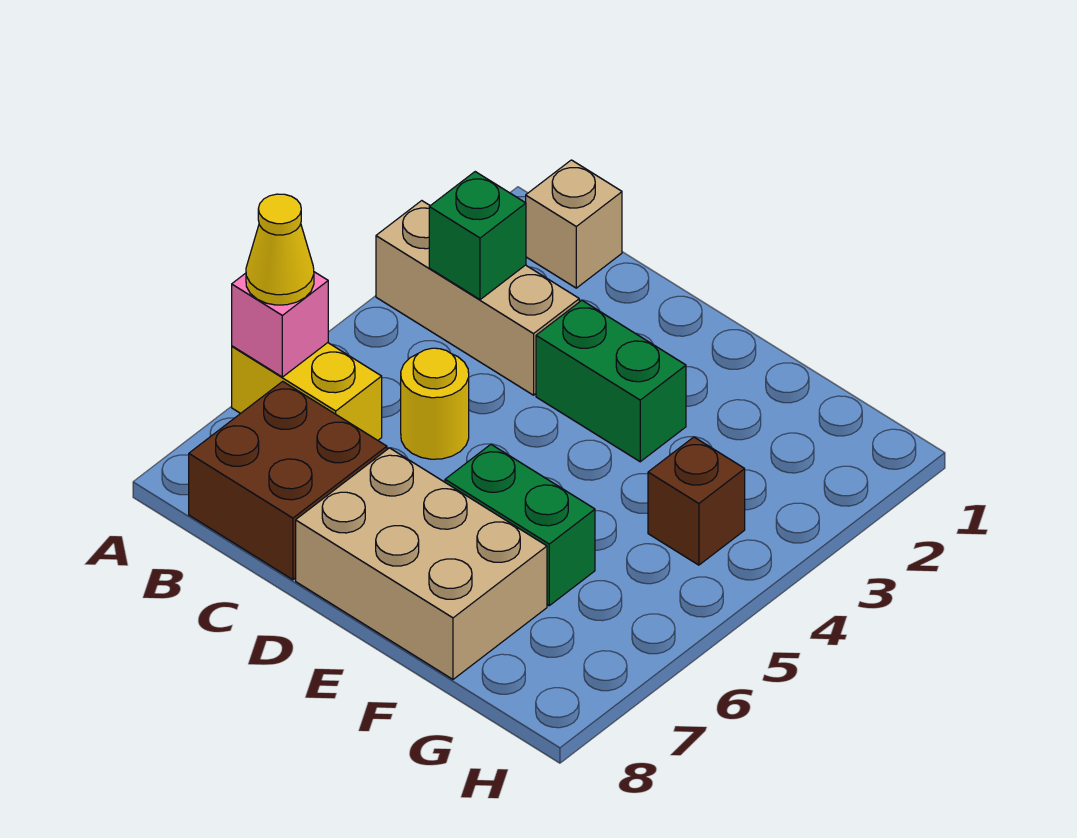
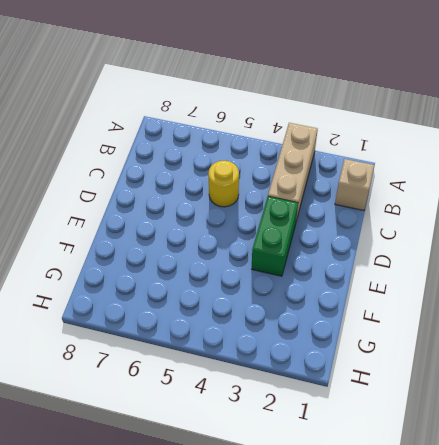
none -> yellow brick A6:B6 level 1
none -> brown brick B7:C8 level 1
none -> tan brick D7:F8 level 1

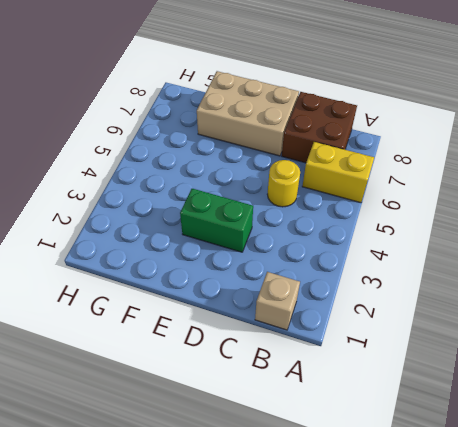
none -> tan brick A3:C3 level 1
none -> green brick E6:F6 level 1
none -> brown brick G4 level 1

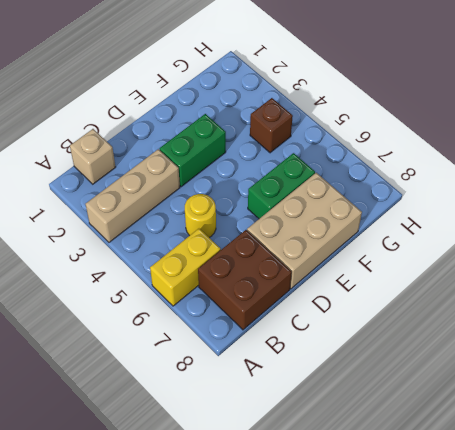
none -> pink brick A6 level 2
none -> green brick B3 level 2
none -> yellow cone A6 level 3

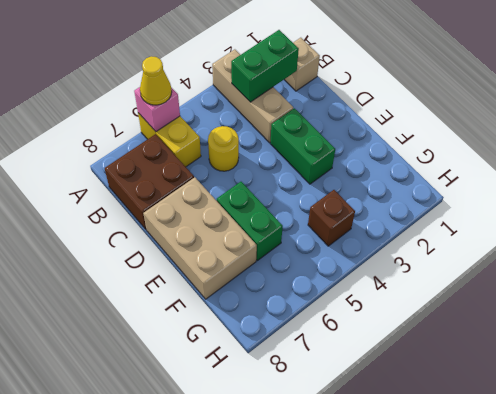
green brick B2:B3 level 2 -> green brick B3 level 2

